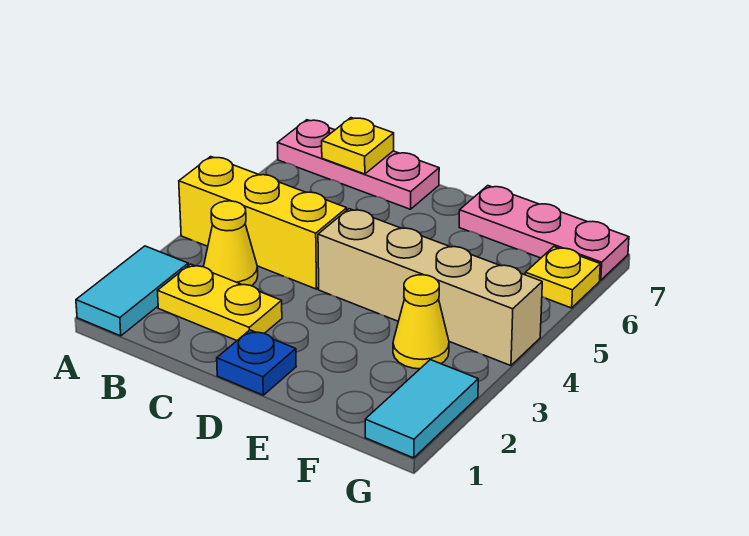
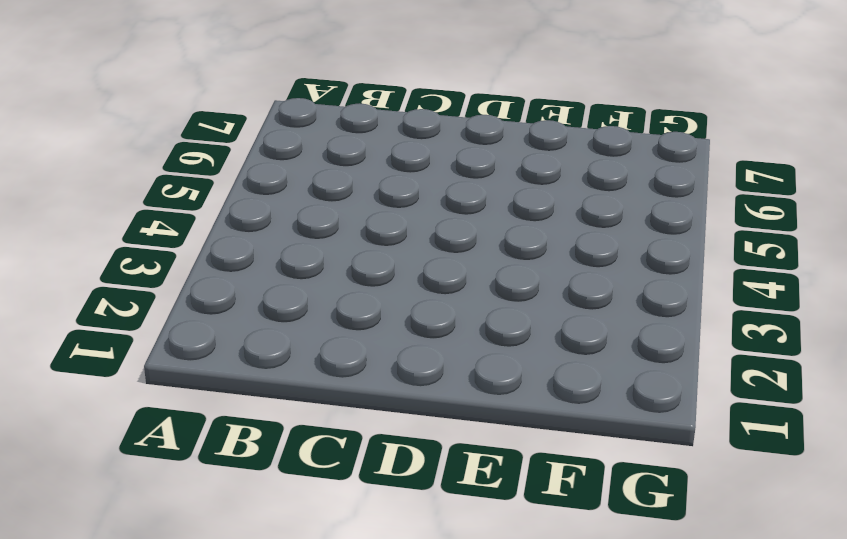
none -> cyan tile A1:A2 level 1
none -> yellow brick A4:C4 level 1
none -> pink plate A7:C7 level 1

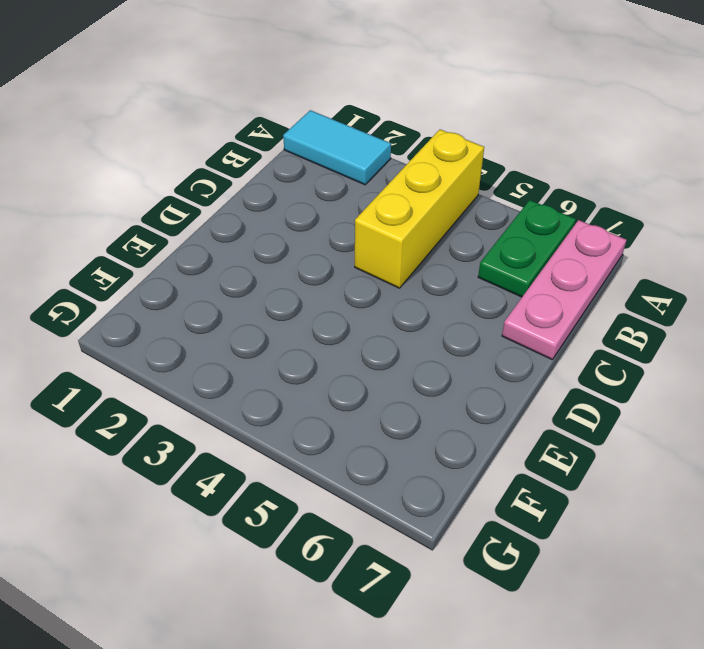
green plate A6:B6 level 1 -> none
none -> yellow plate B2:C2 level 1
none -> yellow cone B3 level 1
none -> blue plate D1 level 1

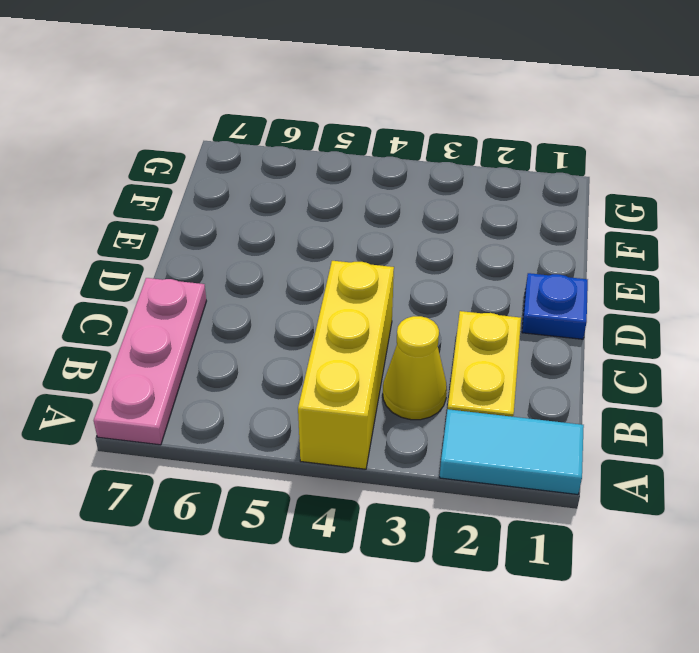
none -> tan brick D4:G4 level 1
none -> pink plate E7:G7 level 1
none -> yellow cone F3 level 1

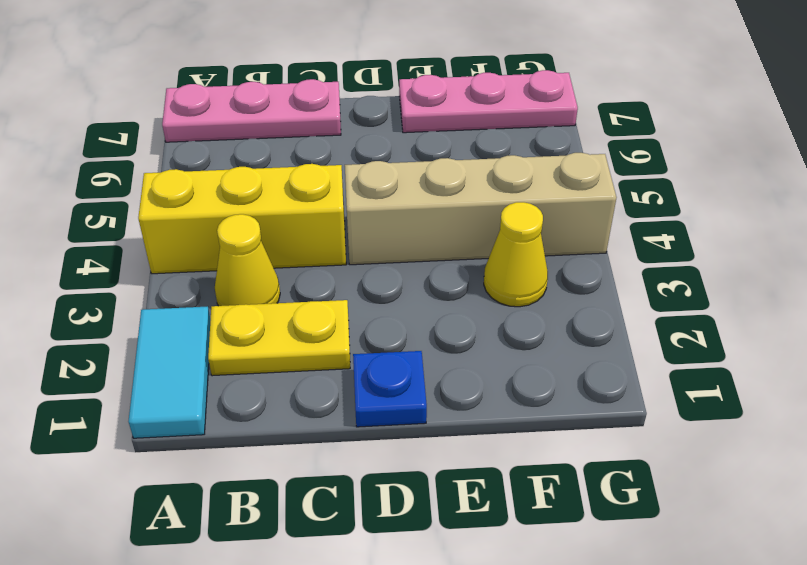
none -> cyan tile G1:G2 level 1
none -> yellow plate G6 level 1
none -> yellow plate B7 level 2

